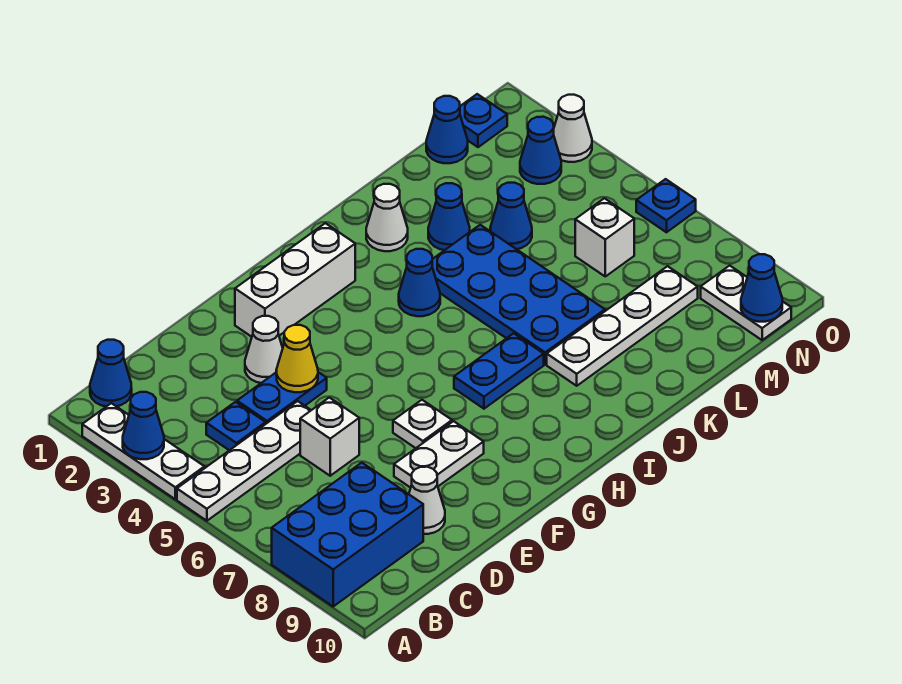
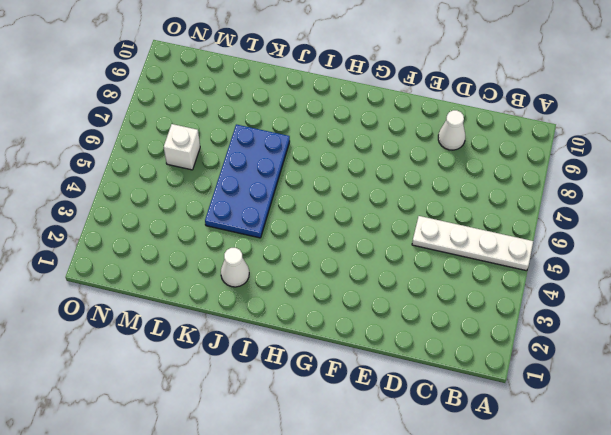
none -> white plate A2:A4 level 1
none -> blue brick A8:C9 level 1
none -> blue cone B1 level 1

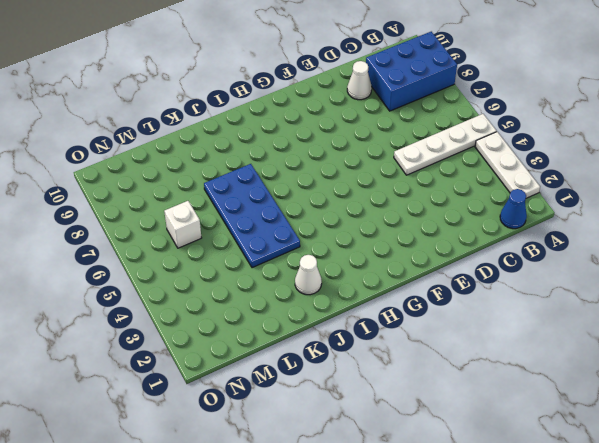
none -> blue plate C4 level 1
none -> blue plate D4:E4 level 1
none -> white brick D6 level 1

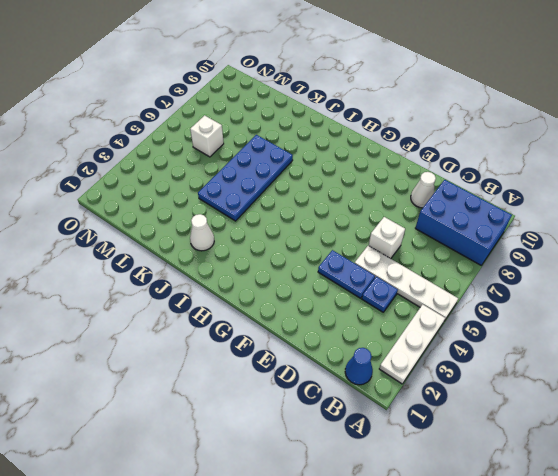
none -> white cone E3 level 1
none -> white plate E8:F8 level 1
none -> white brick F2:H2 level 1

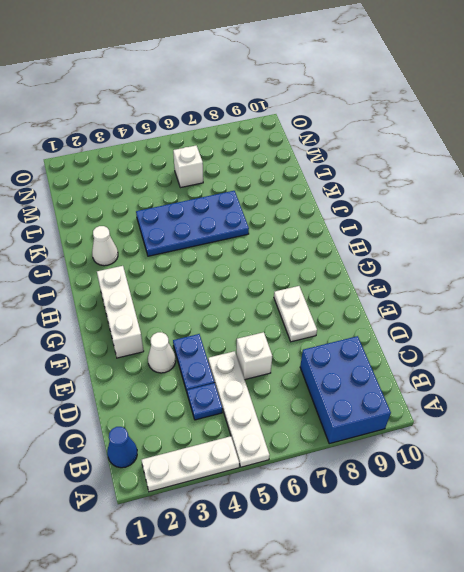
none -> white cone D9 level 1
none -> white plate F7 level 1
none -> blue plate H7:I7 level 1

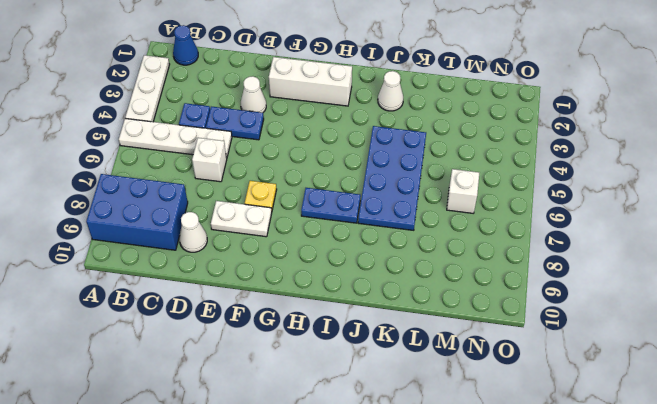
yellow plate F7 level 1 -> white plate F7 level 1
none -> blue cone I4 level 1
none -> white plate J8:M8 level 1
none -> blue cone K3 level 1

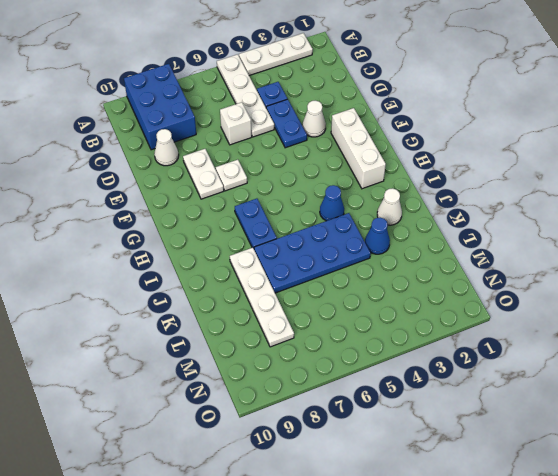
none -> blue cone B1 level 1
none -> blue cone L4 level 1
none -> blue cone M1 level 1

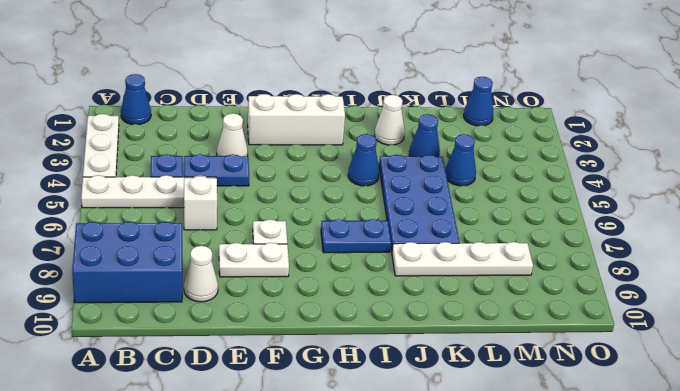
none -> white brick M6 level 1
none -> blue plate N1 level 1
none -> blue cone N3 level 1

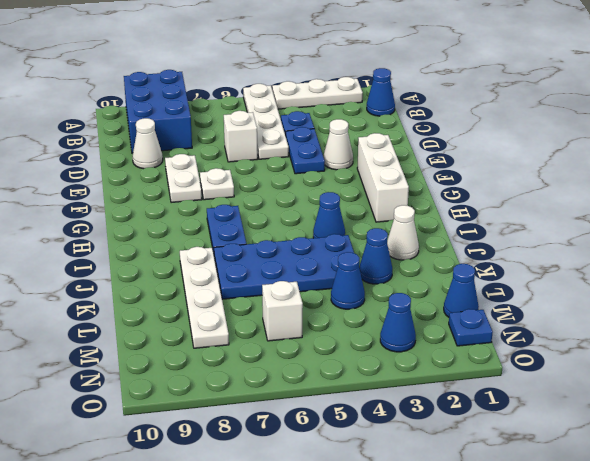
none -> white plate N9:N10 level 1
none -> white cone O3 level 1
none -> blue plate O6 level 1

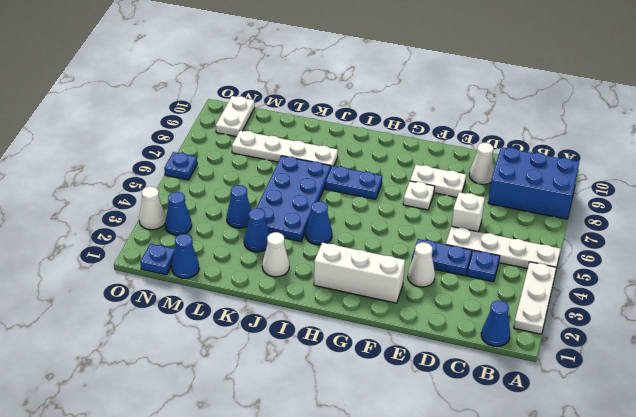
none -> white brick M6 level 1
none -> blue cone A3 level 2
none -> yellow cone E4 level 2

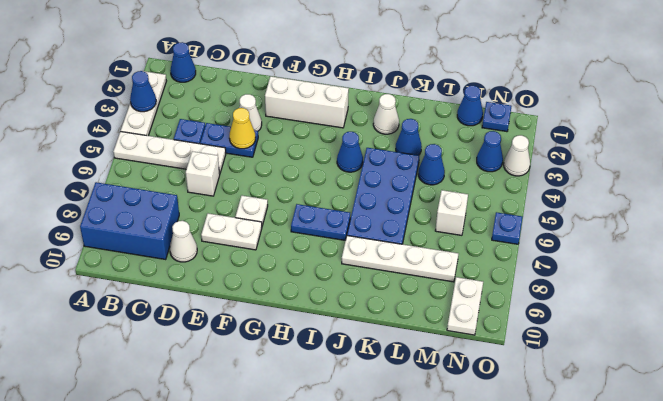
none -> blue cone N10 level 2

